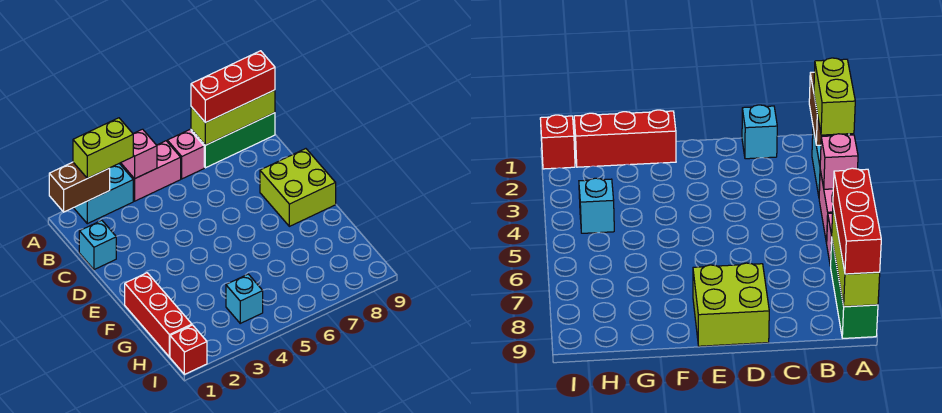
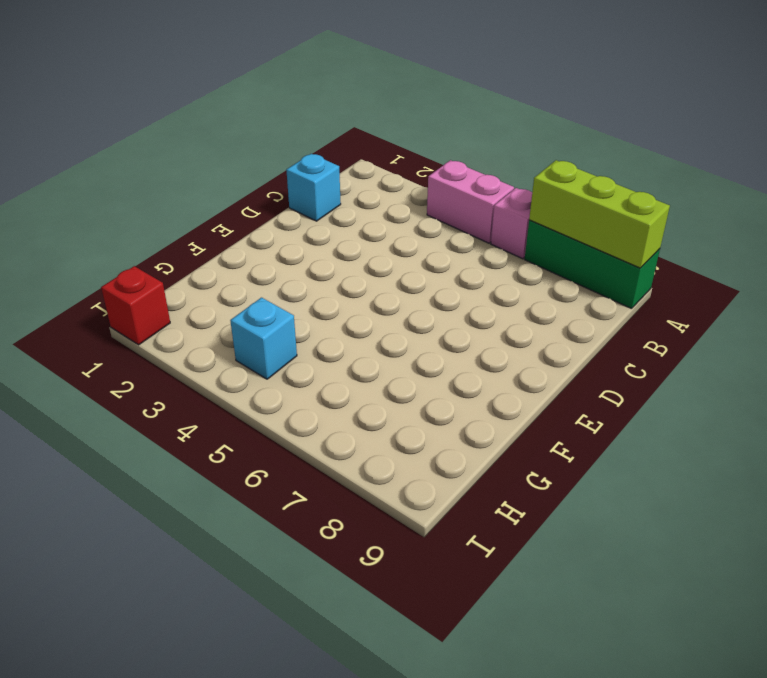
none -> cyan brick A2:A3 level 1
none -> lime brick D8:E9 level 1
none -> red brick F1:H1 level 1

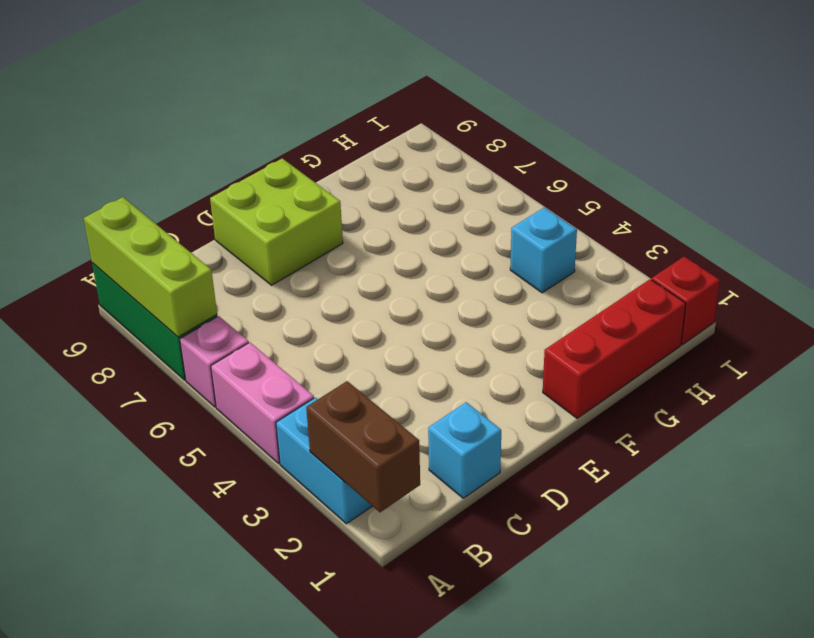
none -> pink brick A4 level 2
none -> lime brick A2:A3 level 3
none -> red brick A7:A9 level 3

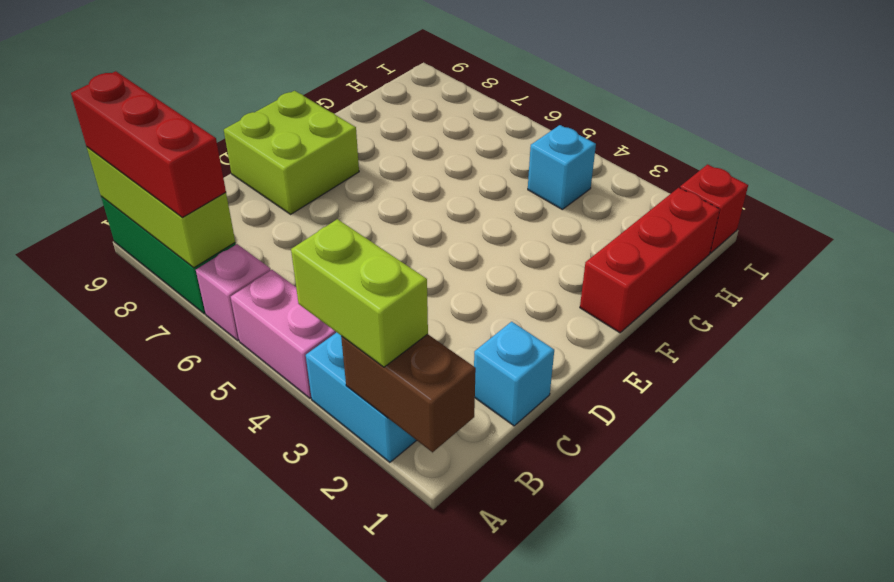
none -> pink brick A4 level 2

